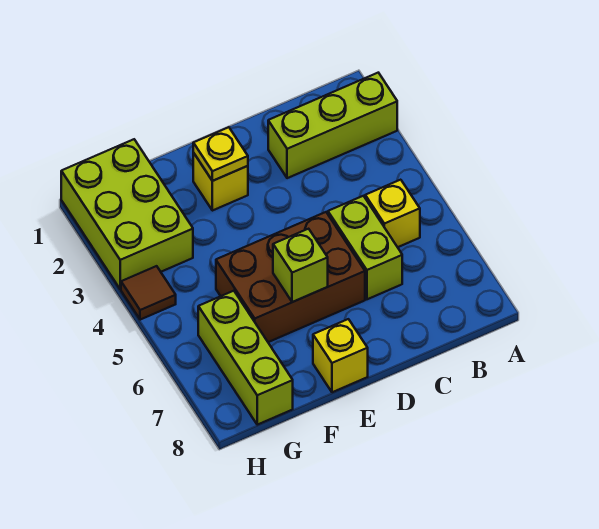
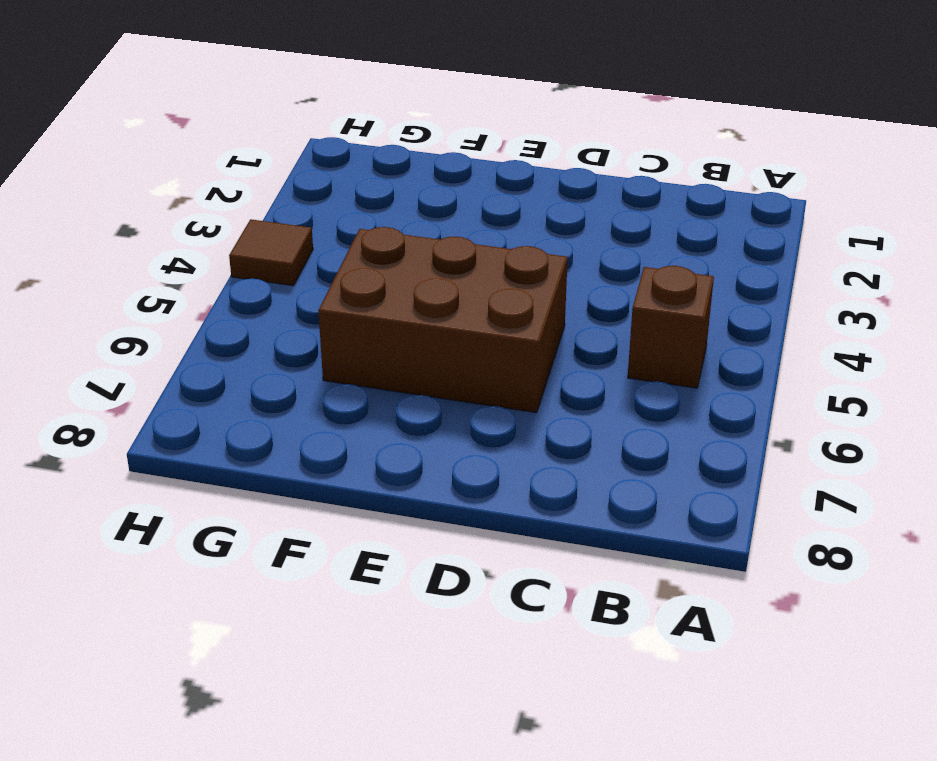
brown brick B5 level 1 -> yellow brick B5 level 1
none -> lime brick A2:C2 level 1
none -> lime brick C5:C6 level 1

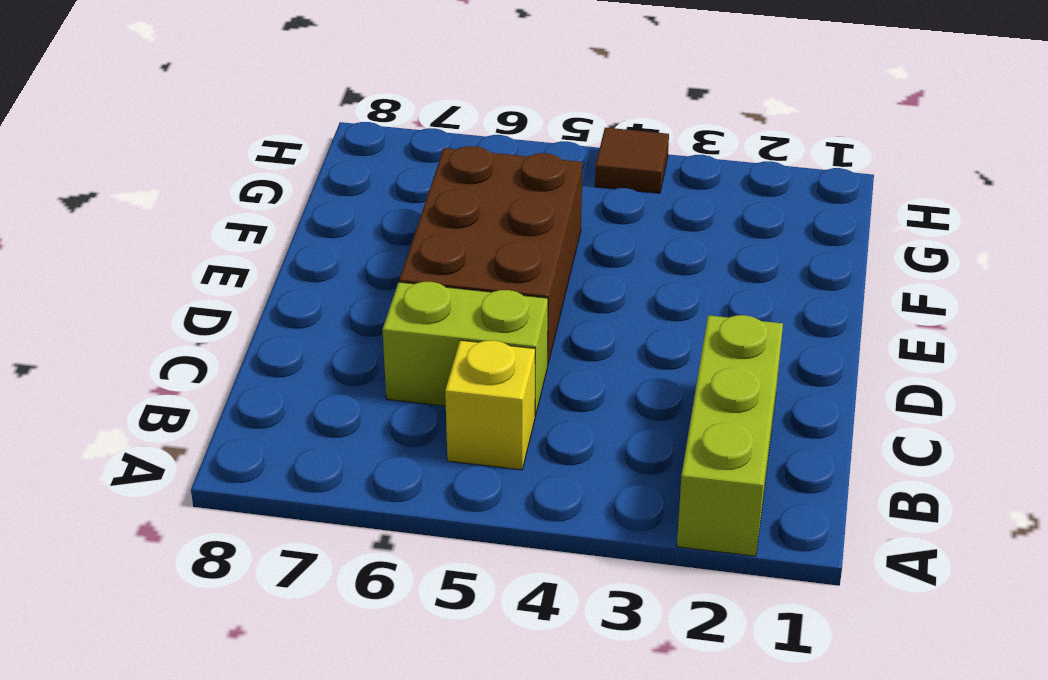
none -> yellow brick E2 level 1
none -> yellow brick E8 level 1

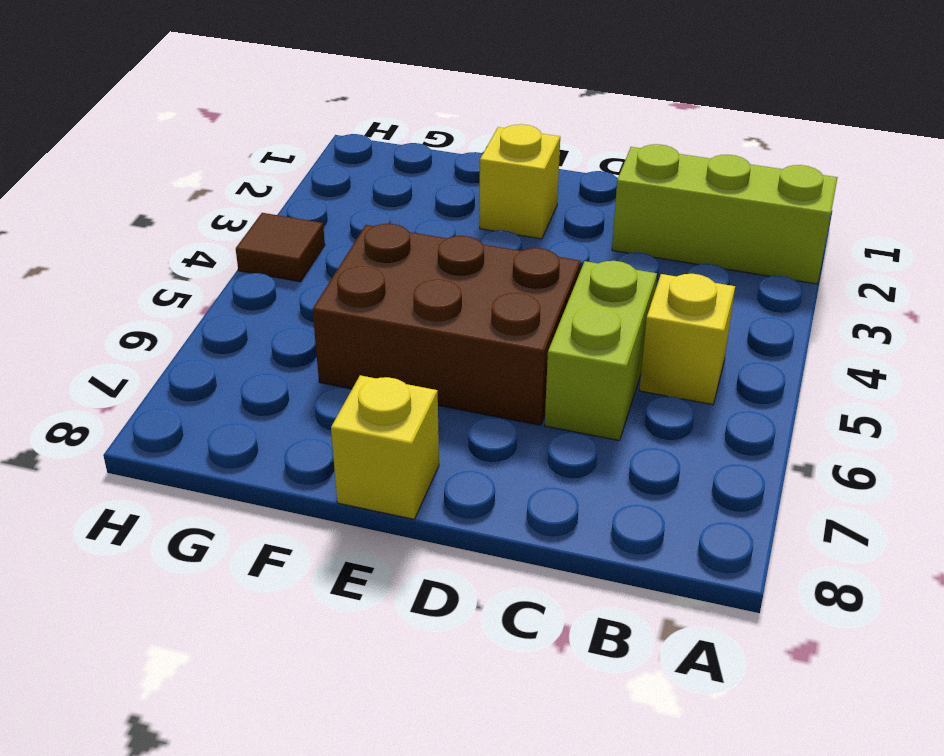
none -> lime brick G1:H3 level 1
none -> lime brick G6:G8 level 1

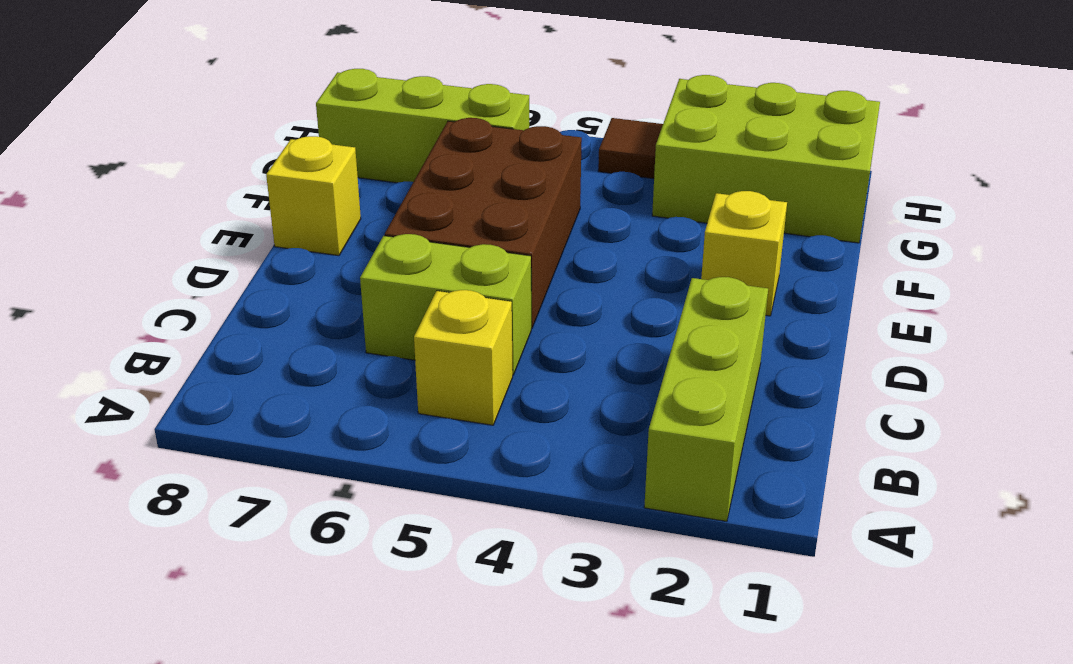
none -> yellow plate E2 level 2
none -> lime brick E6 level 2

